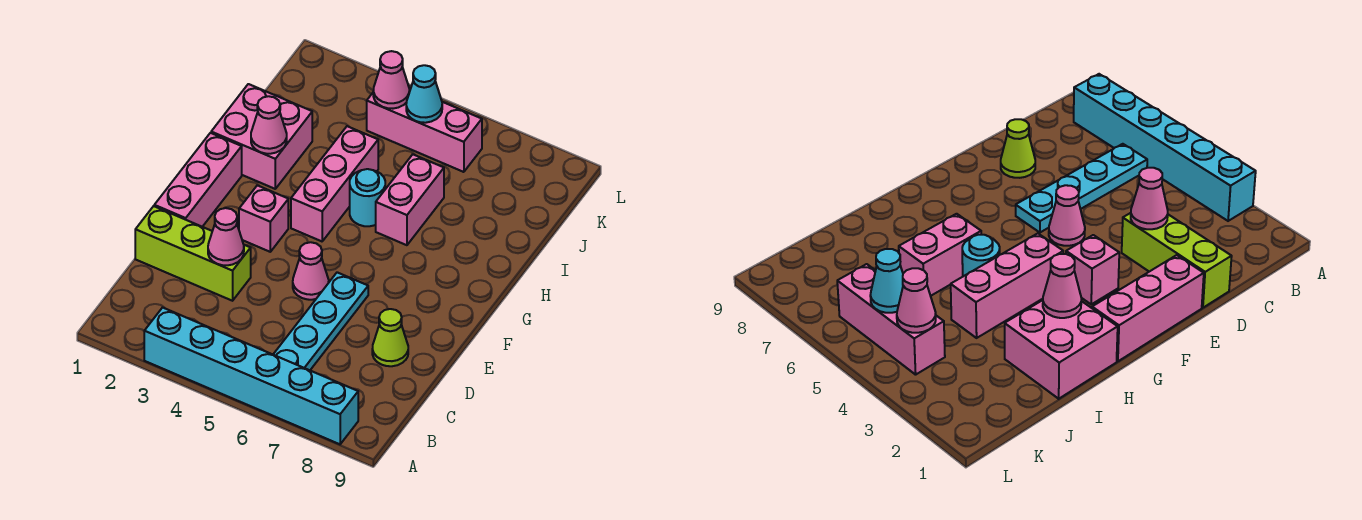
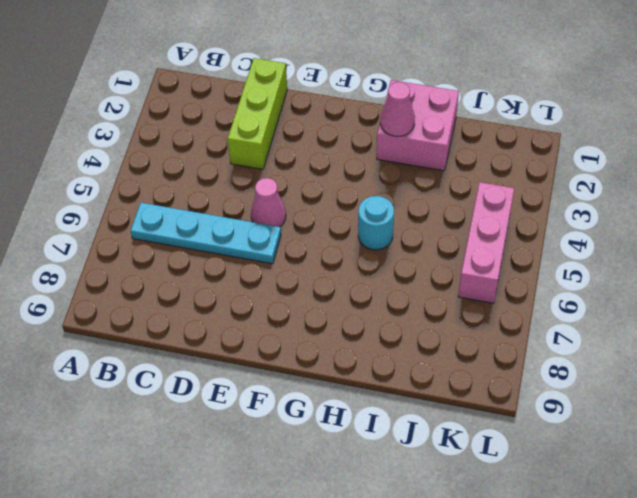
none -> cyan brick A3:A8 level 1
none -> lime cone D8 level 1
none -> pink brick E1:G1 level 1

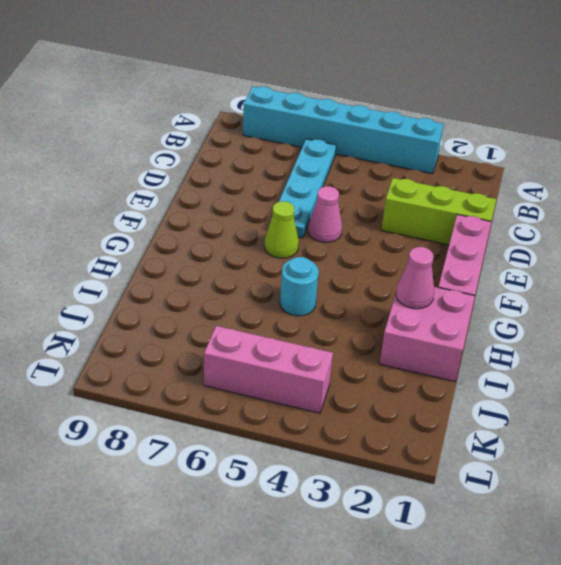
lime cone F6 level 1 -> lime cone D8 level 1
none -> pink brick F3 level 1
none -> pink brick G4:I4 level 1
none -> pink brick H6:I6 level 1

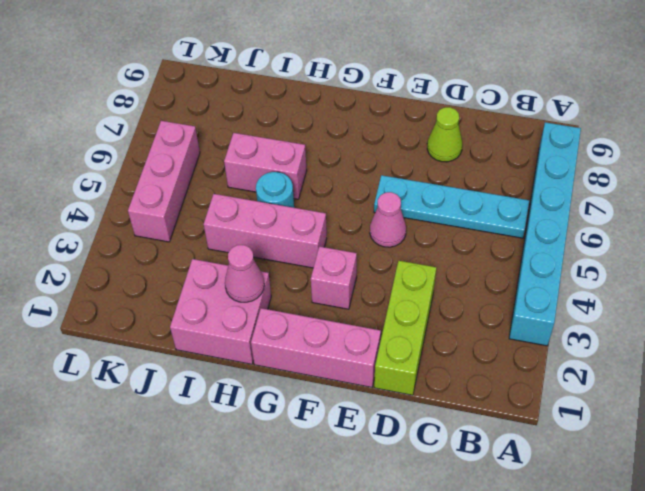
none -> pink cone D3 level 2
none -> pink cone K4 level 2
none -> cyan cone K5 level 2

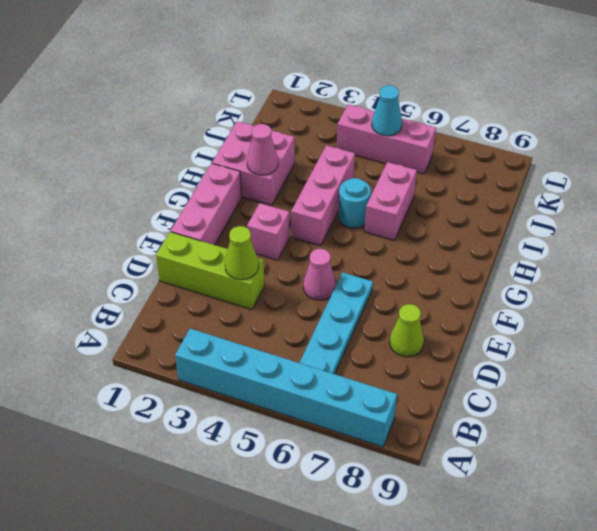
lime cone D3 level 2 -> pink cone D3 level 2
none -> pink cone K4 level 2

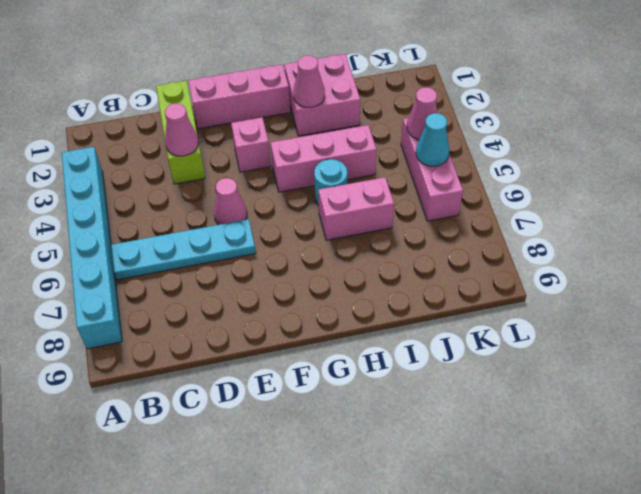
none -> lime cone D8 level 1

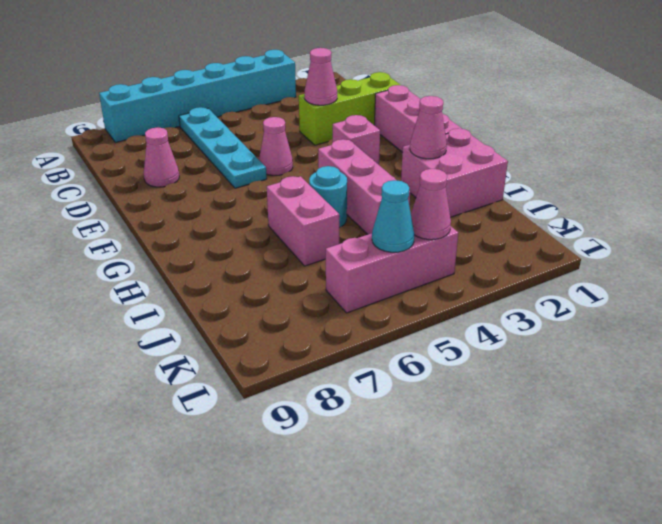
pink cone D8 level 1 -> lime cone D8 level 1

